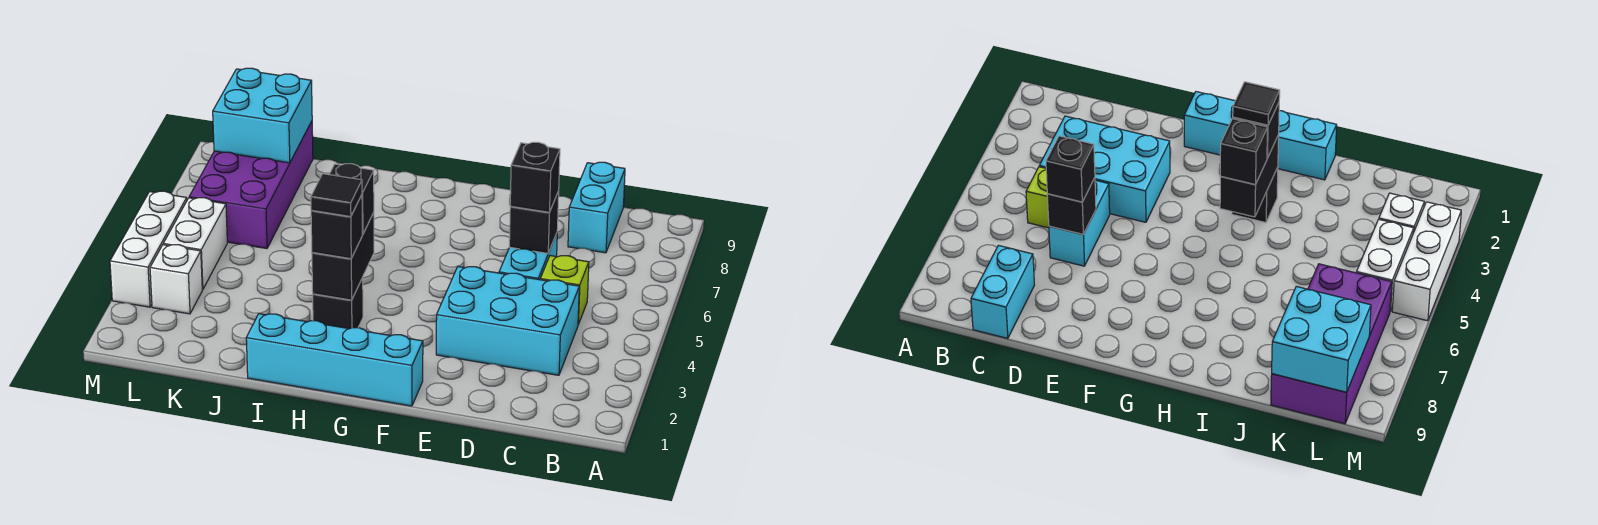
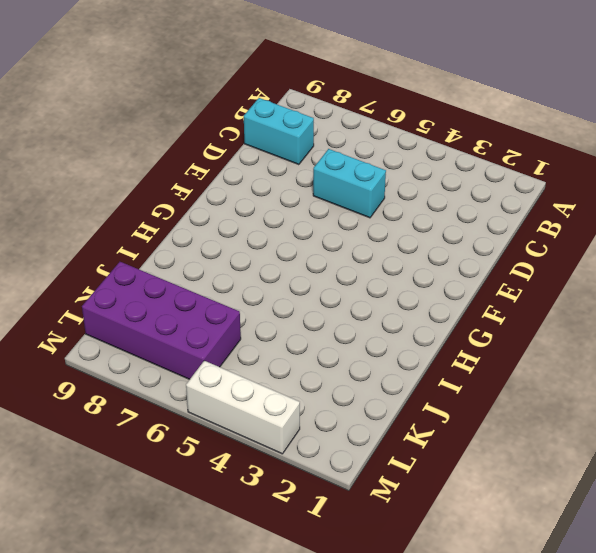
none -> cyan brick C3:E4 level 1
none -> lime brick C5 level 1
none -> cyan brick F1:I1 level 1

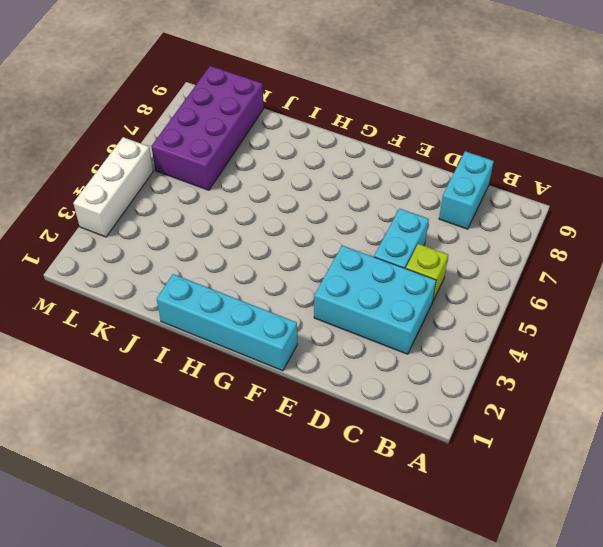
none -> black brick H3 level 1
none -> white brick L3 level 1
none -> white brick L4:L5 level 1

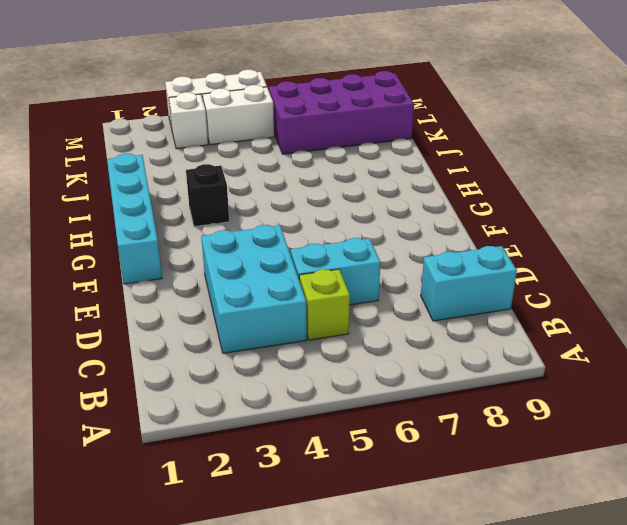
none -> black brick D6 level 2
none -> black brick H3:H4 level 2
none -> cyan brick K8:L9 level 2

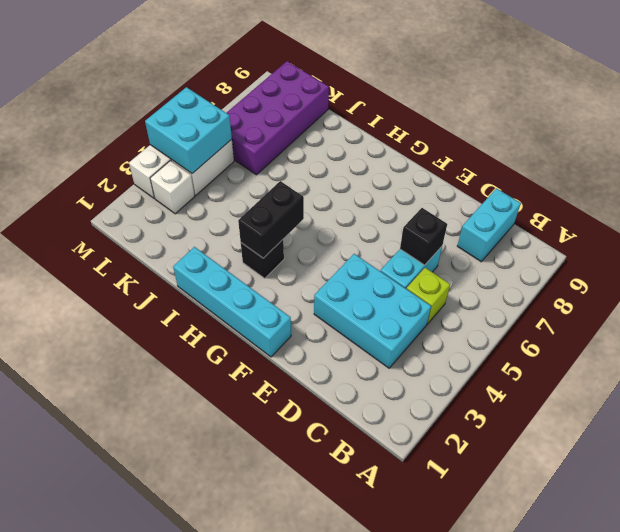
cyan brick L4:M5 level 2 -> cyan brick K8:L9 level 2
none -> black brick D6 level 3
none -> black brick H3 level 3
none -> black brick H4 level 3

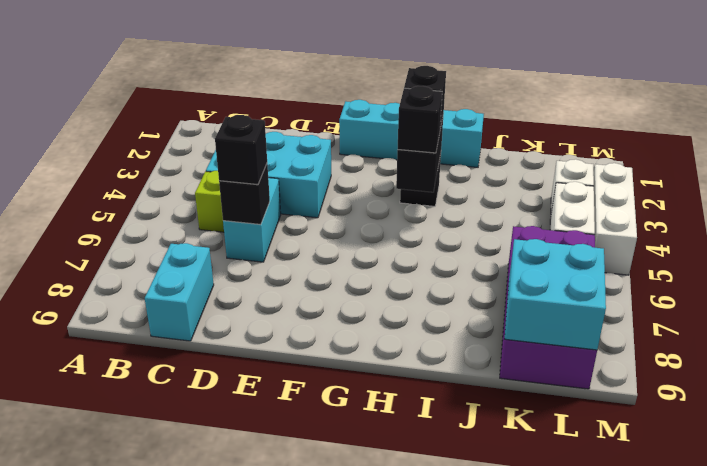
none -> black tile H3 level 4

